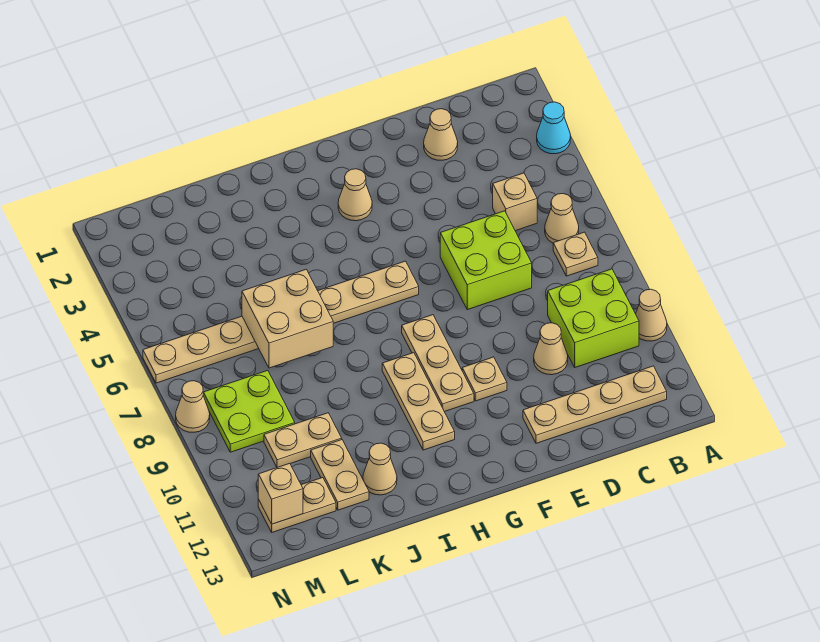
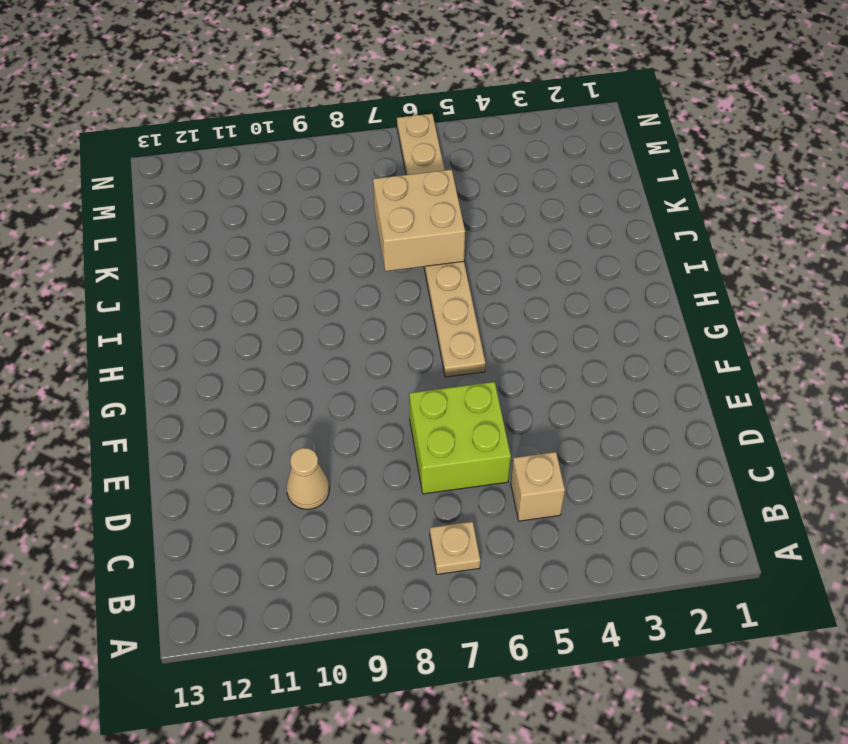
none -> cyan cone A3 level 1
none -> tan cone A10 level 1
none -> tan cone B6 level 1

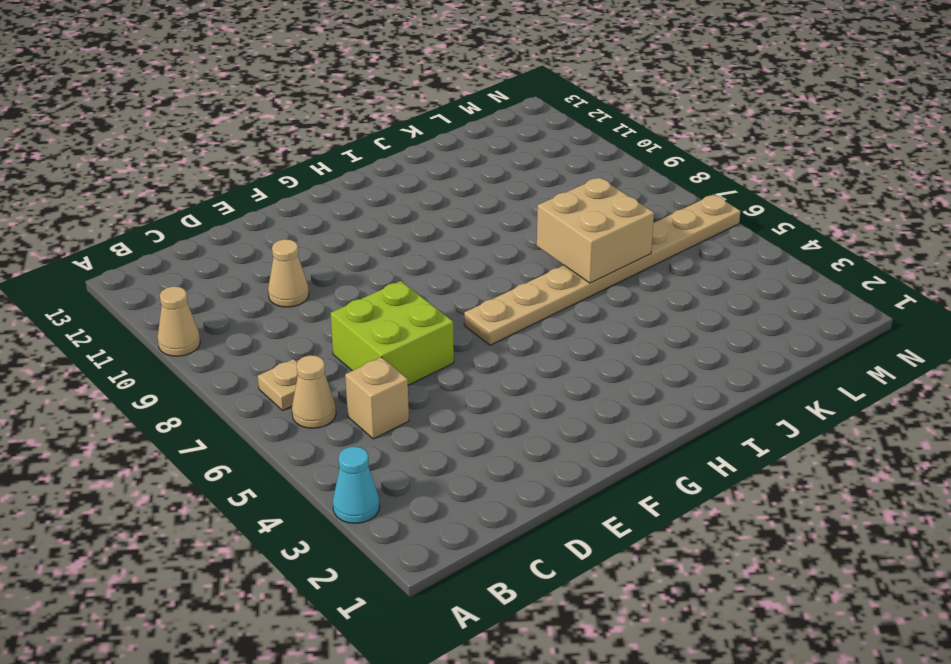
none -> lime brick B9:C10 level 1
none -> tan plate B12:E12 level 1
none -> tan cone D2 level 1

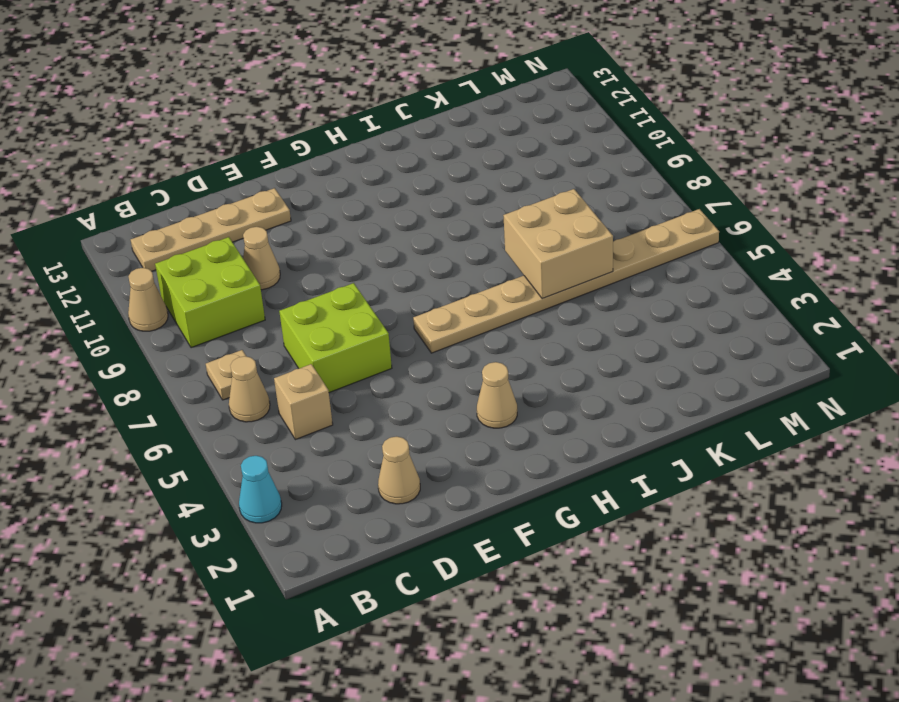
none -> tan plate F10 level 1
none -> tan plate G8:G10 level 1
none -> tan plate H9:H11 level 1

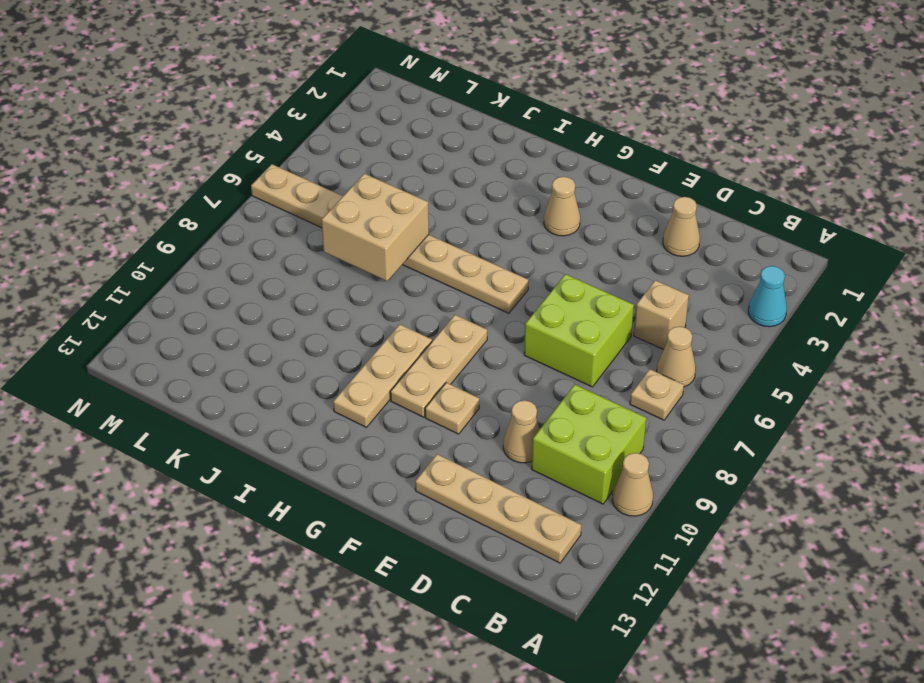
none -> tan cone J12 level 1
none -> tan plate K10:L10 level 1
none -> tan plate K11:K12 level 1

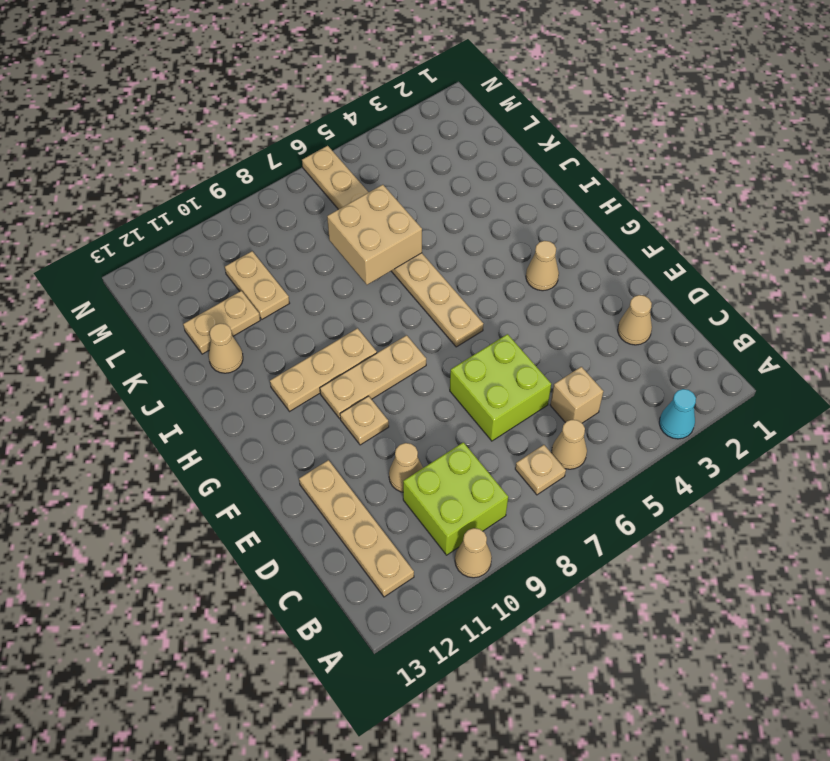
none -> lime plate L8:M9 level 1
none -> tan plate L12:M12 level 1
none -> tan cone N8 level 1

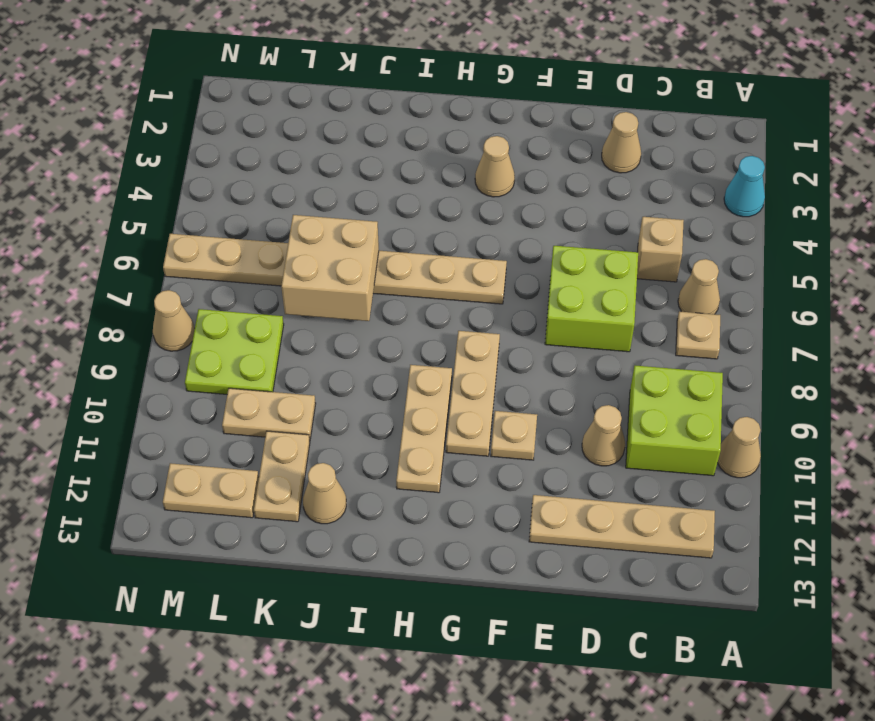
none -> tan brick M12 level 2

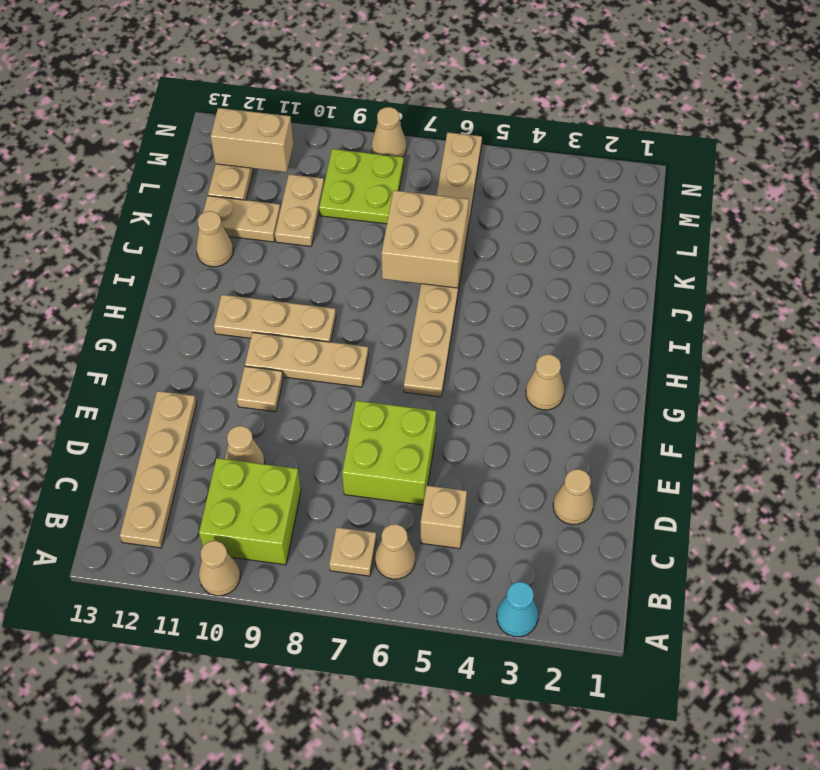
tan brick M11:M12 level 2 -> tan brick M12 level 2

